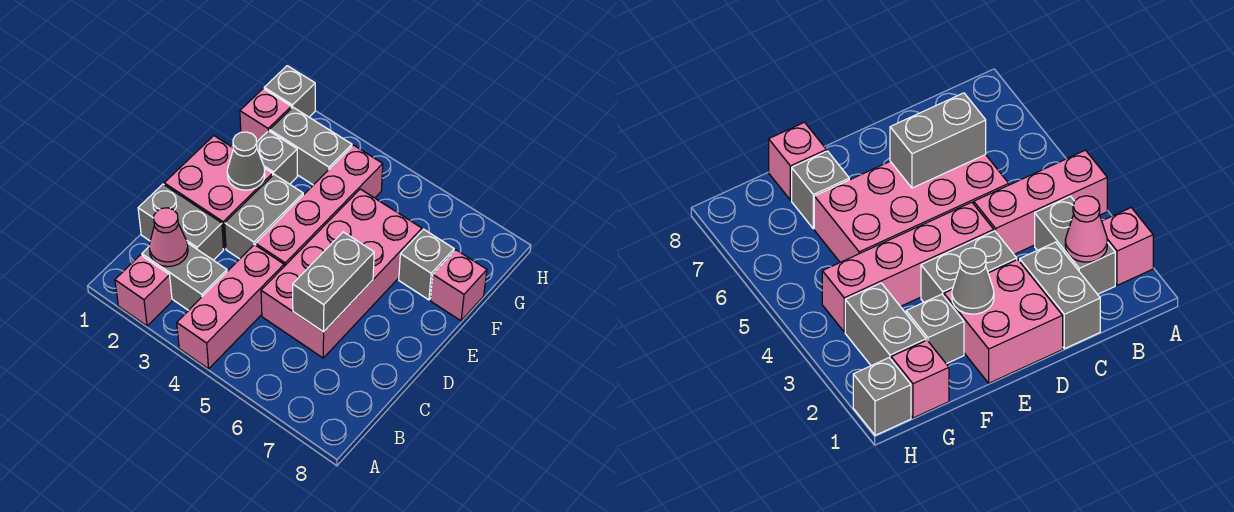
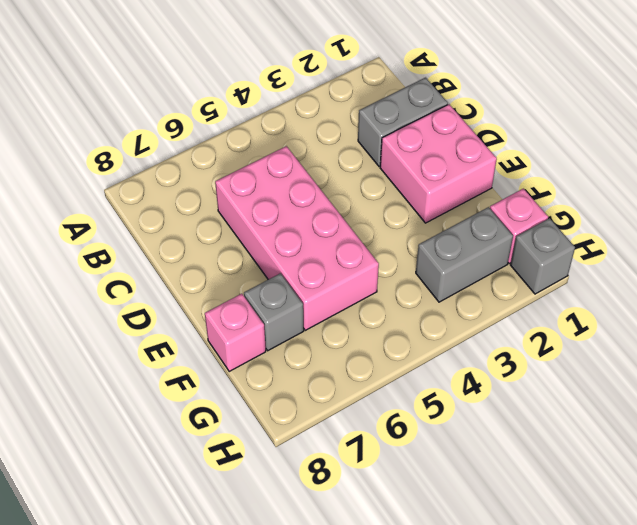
none -> pink brick A2 level 1
none -> pink brick A4:C4 level 1
none -> grey brick B2:B3 level 1

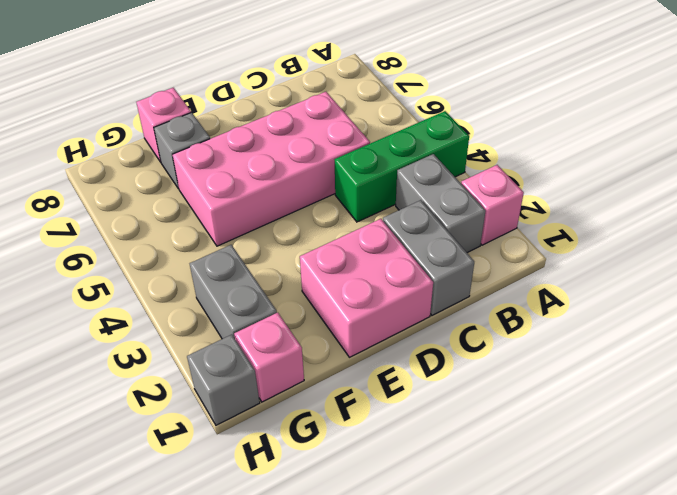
green brick A4:C4 level 1 -> pink brick A4:C4 level 1
none -> grey brick D3:E3 level 1
none -> pink brick D4:G4 level 1
none -> grey brick F2 level 1

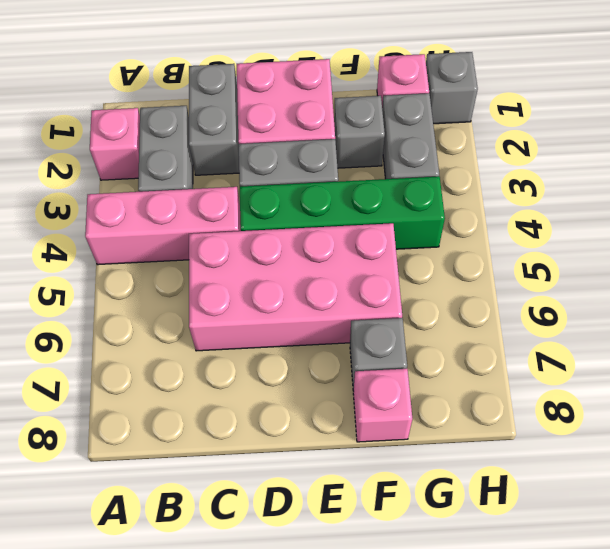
green brick D4:G4 level 1 -> pink brick D4:G4 level 1
none -> pink cone B2 level 2
none -> grey brick C6:D6 level 2
none -> grey cone E2 level 2

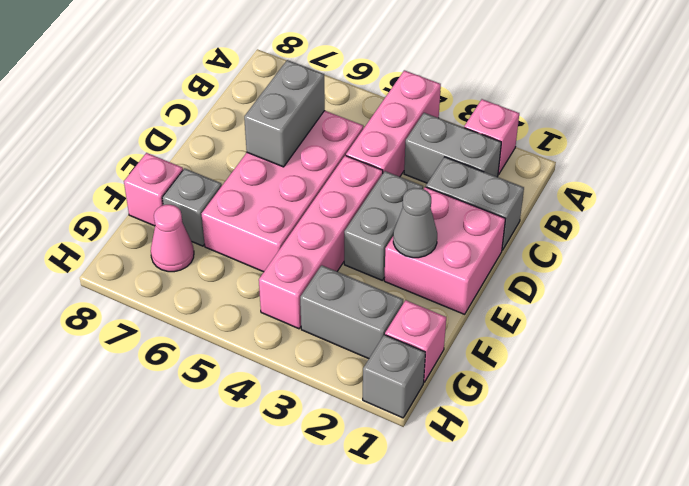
pink cone G7 level 1 -> pink cone B2 level 2
none -> grey brick F2 level 1

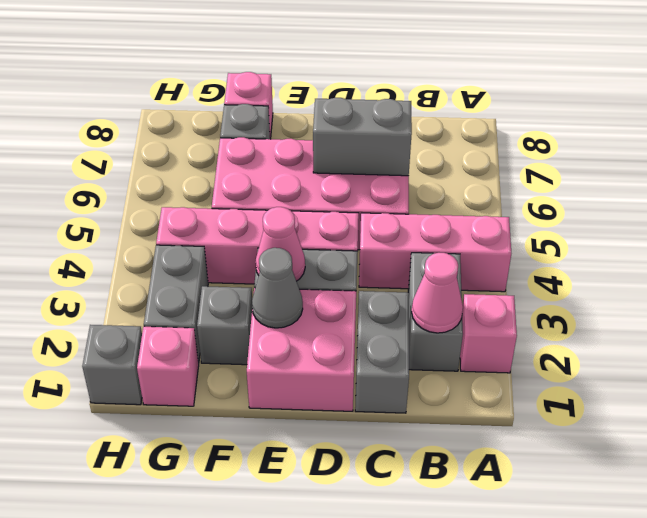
pink cone E3 level 2 -> none

